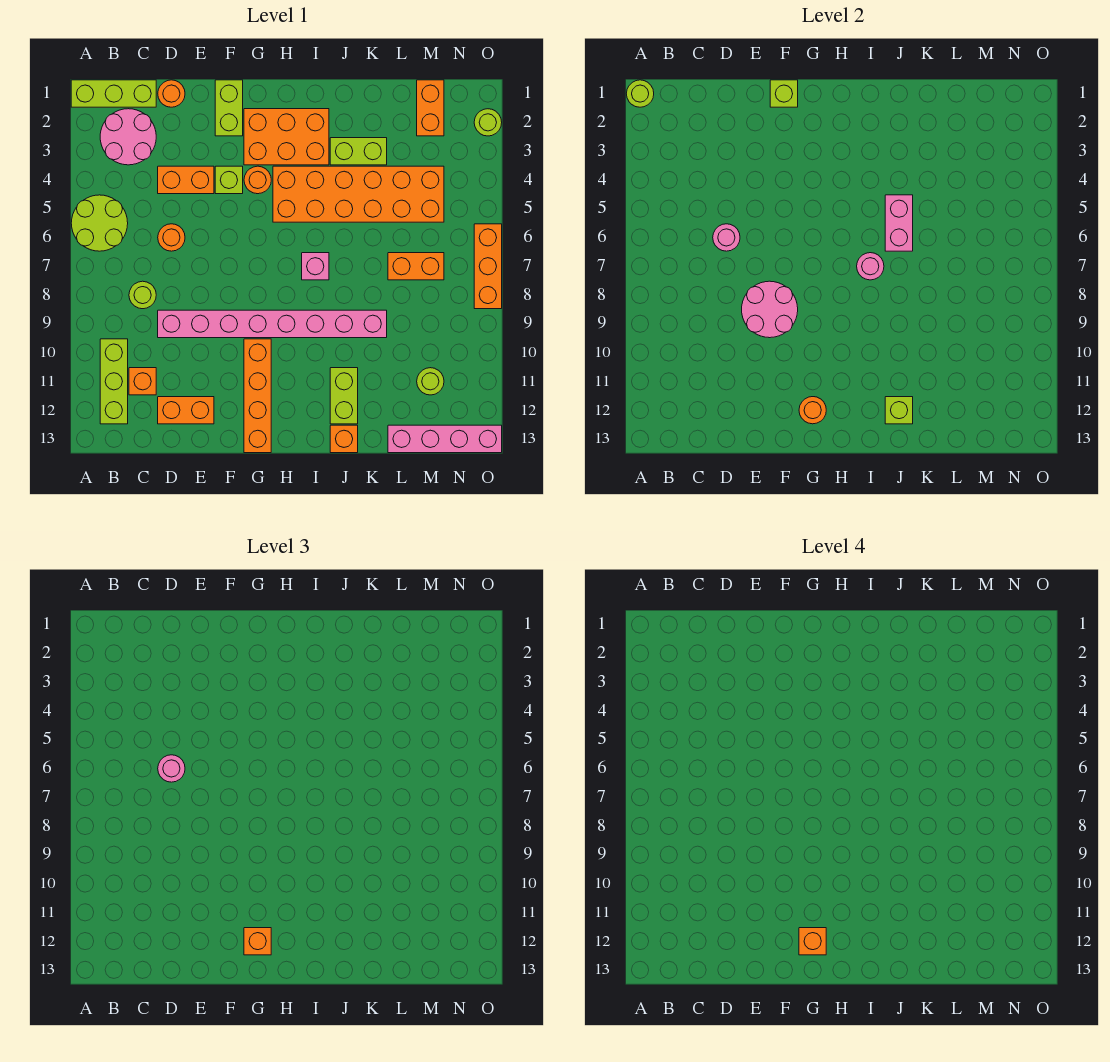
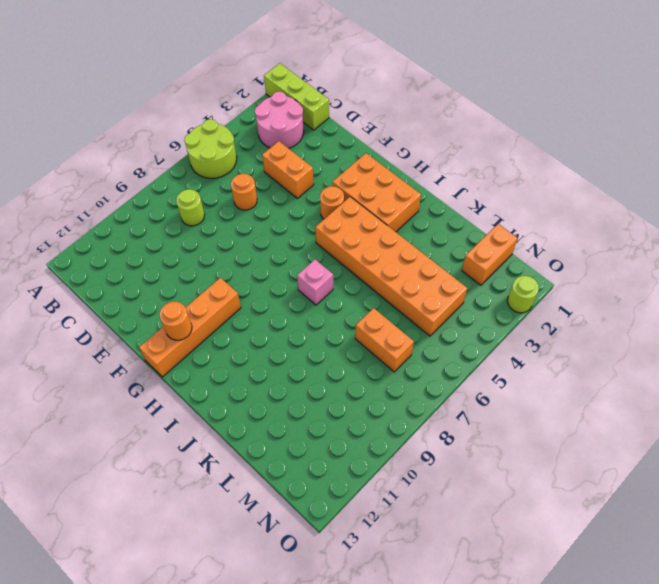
none -> lime brick B10:B12 level 1
none -> orange brick C11 level 1
none -> orange round brick D1 level 1
none -> pink brick D9:K9 level 1

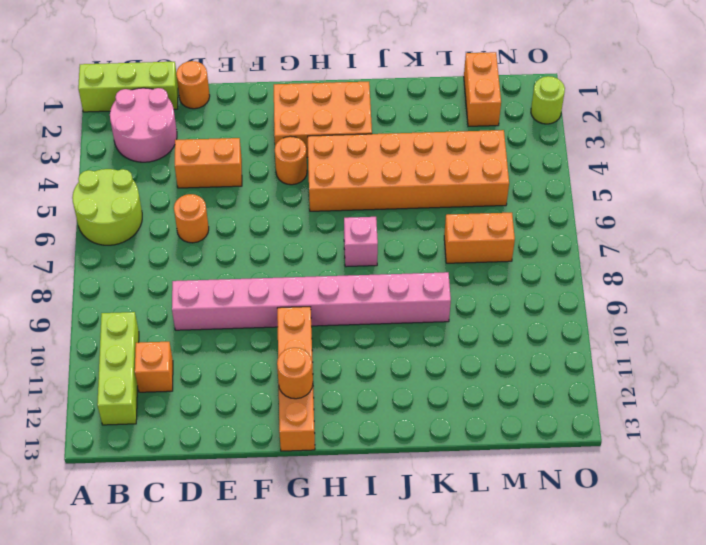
none -> lime round brick C8 level 1
none -> orange brick D12:E12 level 1
none -> lime brick F1:F2 level 1
none -> lime brick F4 level 1

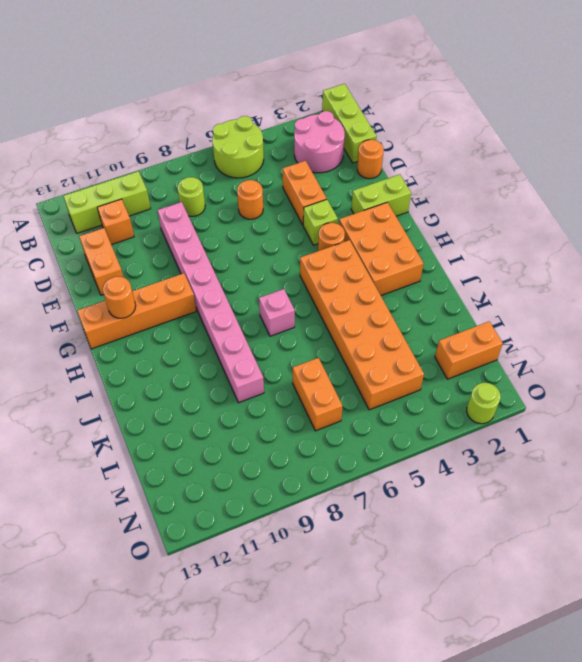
none -> lime brick J3:K3 level 1
none -> lime brick J11:J12 level 1
none -> orange brick J13 level 1
none -> pink brick L13:O13 level 1

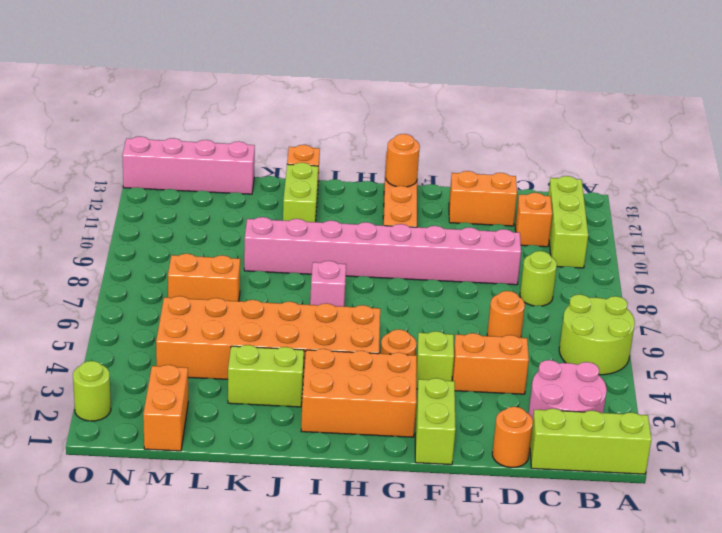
none -> lime round brick M11 level 1
none -> orange brick O6:O8 level 1
none -> lime round brick A1 level 2
none -> pink round brick D6 level 2

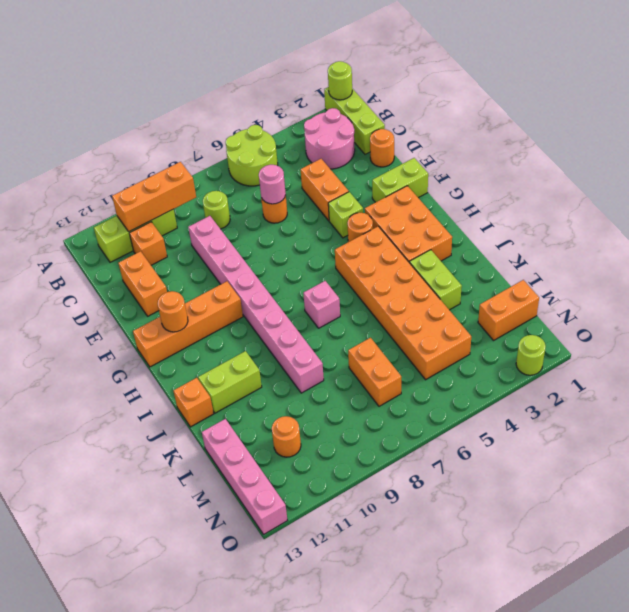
orange brick B9:B11 level 2 -> orange brick O6:O8 level 1
orange round brick M11 level 1 -> lime round brick M11 level 1
none -> pink round brick E8:F9 level 2
none -> lime brick F1 level 2
none -> pink round brick I7 level 2
none -> pink brick J5:J6 level 2

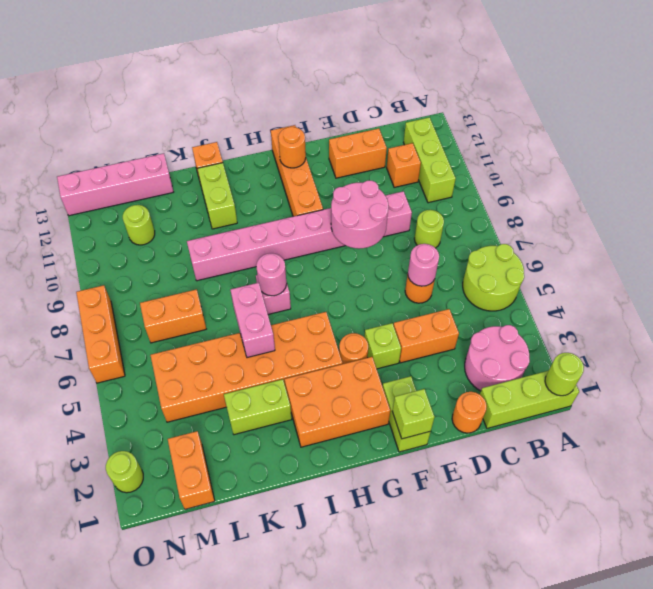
none -> lime brick J12 level 2
none -> pink round brick D6 level 3
none -> orange brick G12 level 3
none -> orange brick G12 level 4

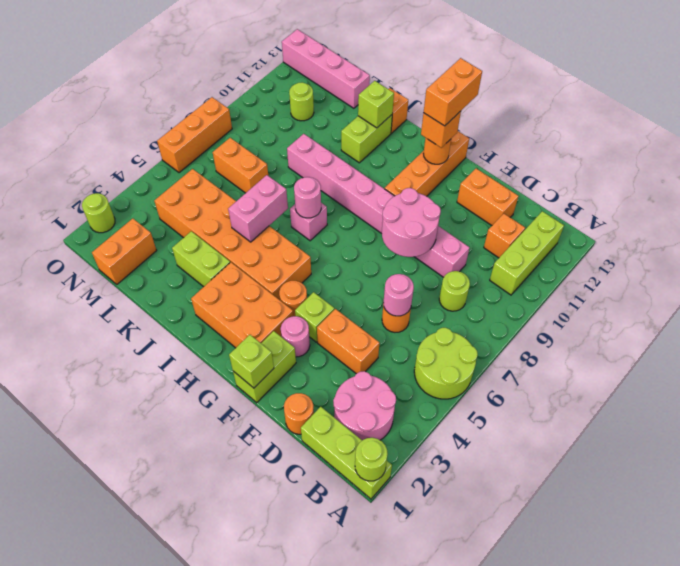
pink round brick F3 level 1 -> pink round brick D6 level 3
orange brick G12:G13 level 4 -> orange brick G12 level 4

